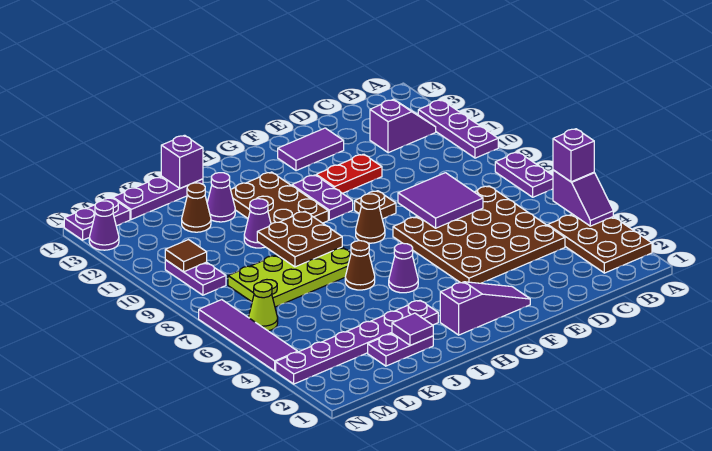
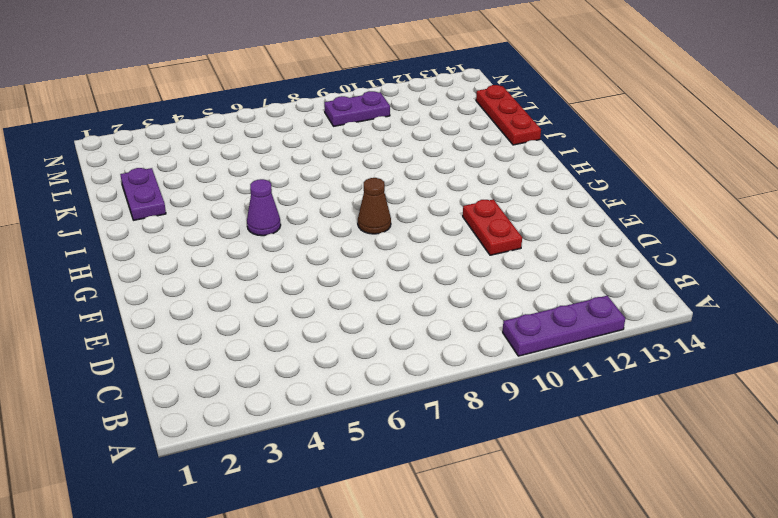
red plate J14:L14 level 1 -> purple plate J14:L14 level 1
none -> brown plate A2:B4 level 1
none -> purple plate A7:A8 level 1
none -> purple slope B12:C12 level 1 top C
none -> brown plate C4:F7 level 1

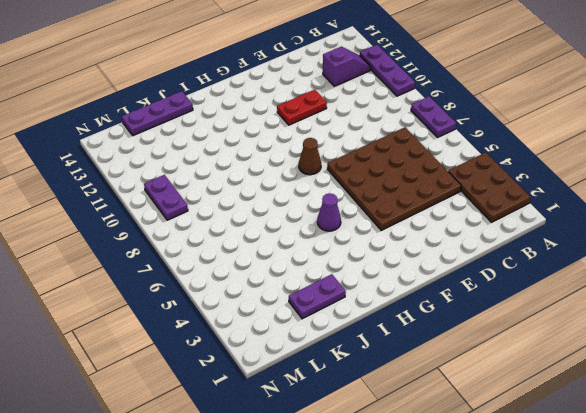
none -> purple tile E13:F13 level 1
none -> purple slope F2:H2 level 1 top H
none -> brown plate F9 level 1
none -> purple plate G10:G11 level 1

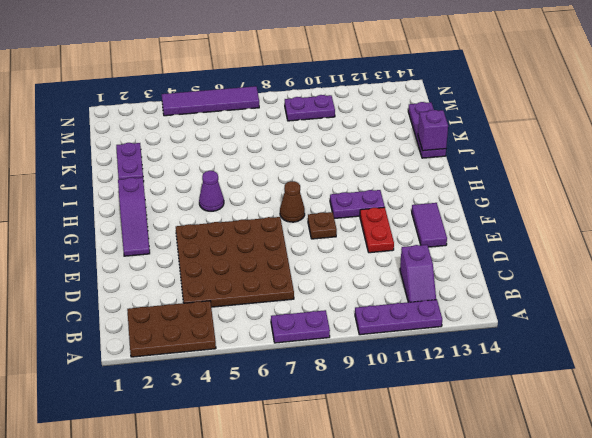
none -> brown plate H10:I12 level 1
none -> purple plate I3:N3 level 1
none -> brown cone I6 level 1
none -> lime plate I7:L8 level 1

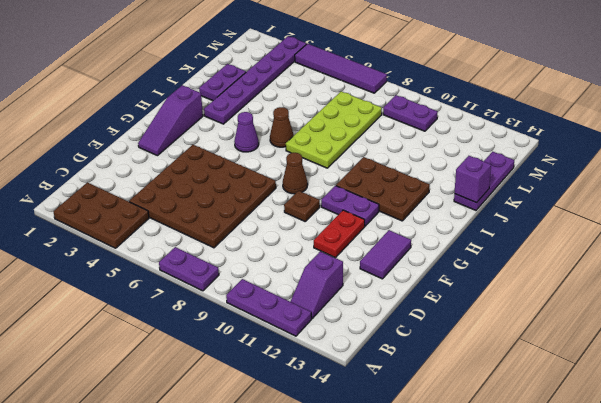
none -> purple cone J10 level 1
none -> purple cone J12 level 1
none -> brown cone K12 level 1
none -> lime cone M6 level 1

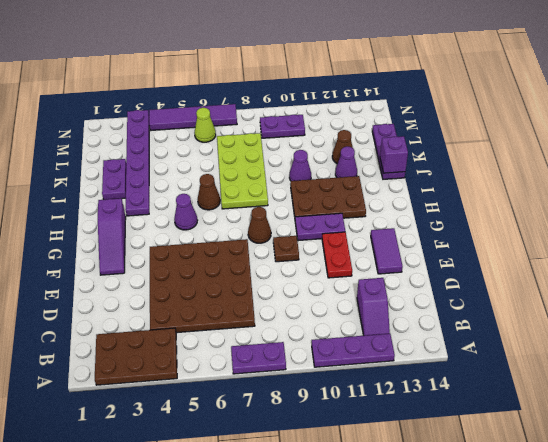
none -> purple plate M14:N14 level 1
none -> purple cone N13 level 1
none -> purple slope A4:A5 level 2 top 5
none -> purple tile D7:E8 level 2

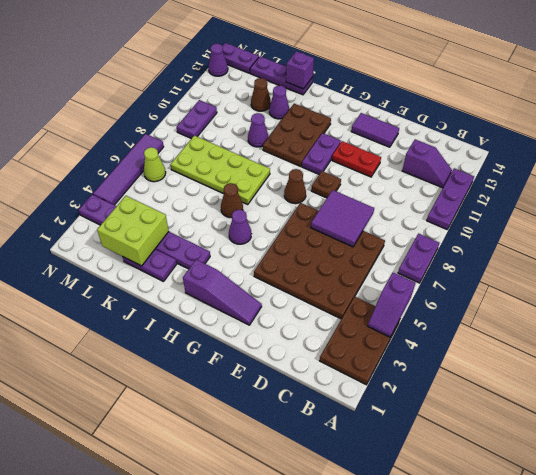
lime brick K2:L3 level 2 -> none
none -> brown plate I8:J9 level 2
none -> purple tile J2 level 2
none -> brown tile M10 level 2
none -> purple brick A5 level 3

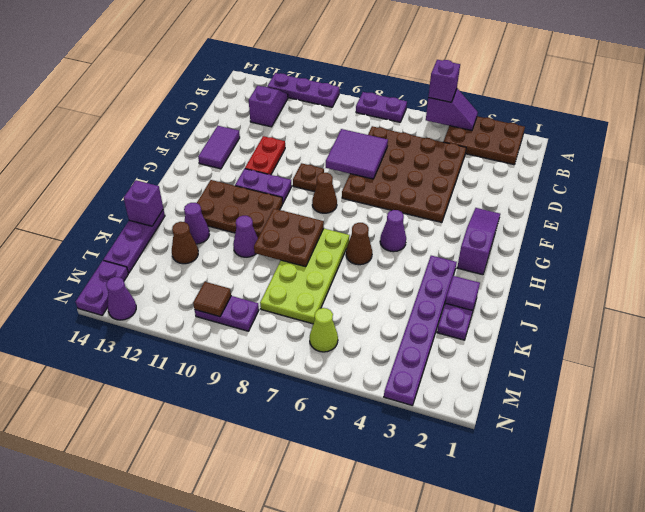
none -> purple tile N4:N7 level 1

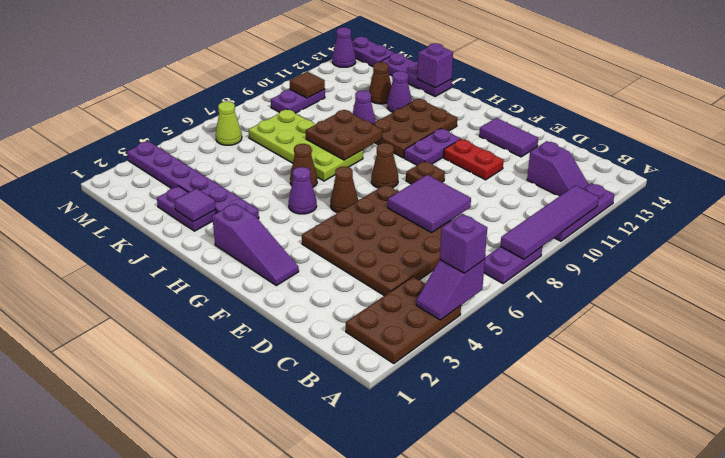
purple tile A8:A11 level 2 -> purple tile N4:N7 level 1
brown cone G6 level 1 -> none

